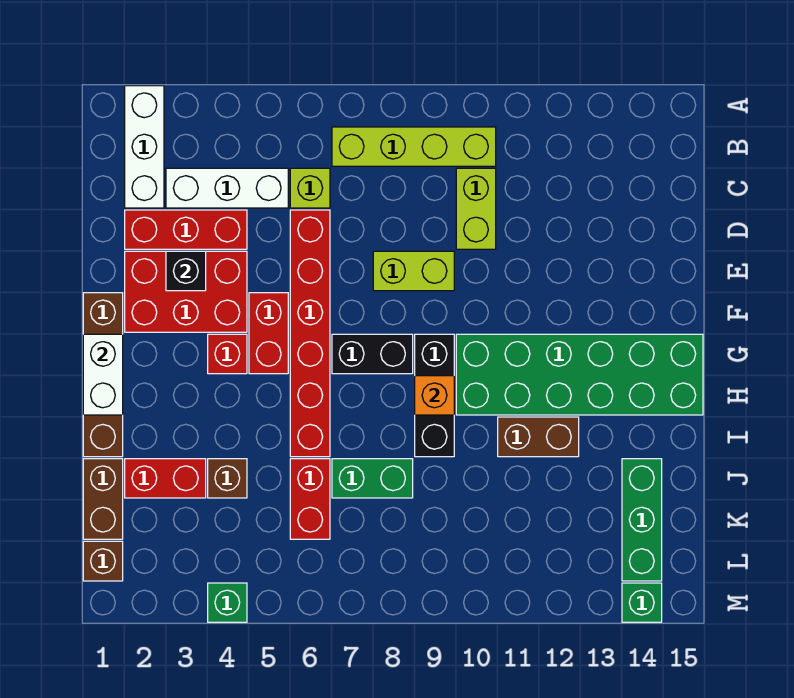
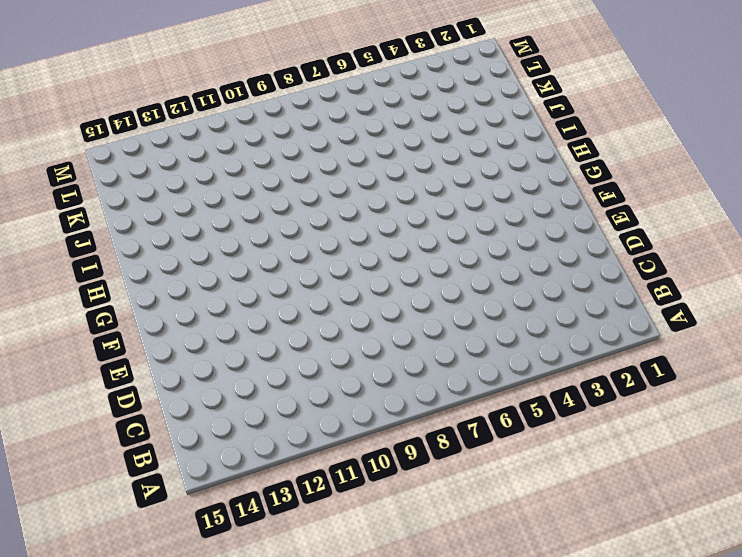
none -> white brick A2:C2 level 1
none -> lime brick B7:B10 level 1
none -> white brick C3:C5 level 1

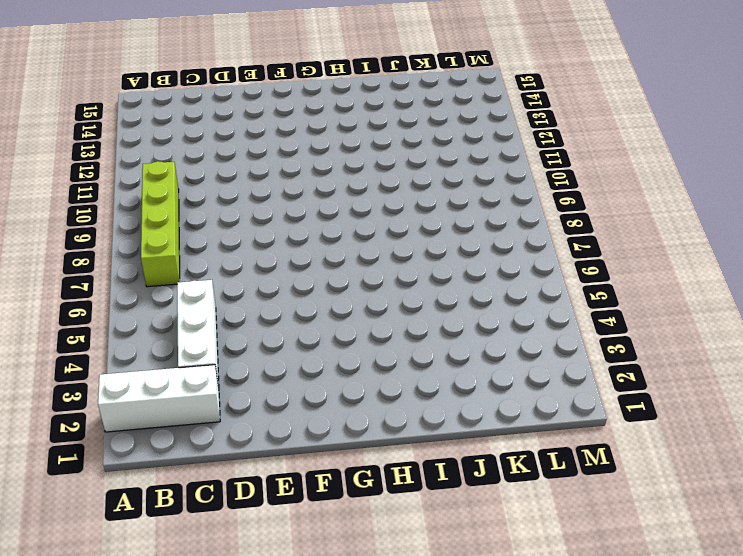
none -> lime brick C6 level 1
none -> lime brick C10:D10 level 1
none -> red brick D2:D4 level 1

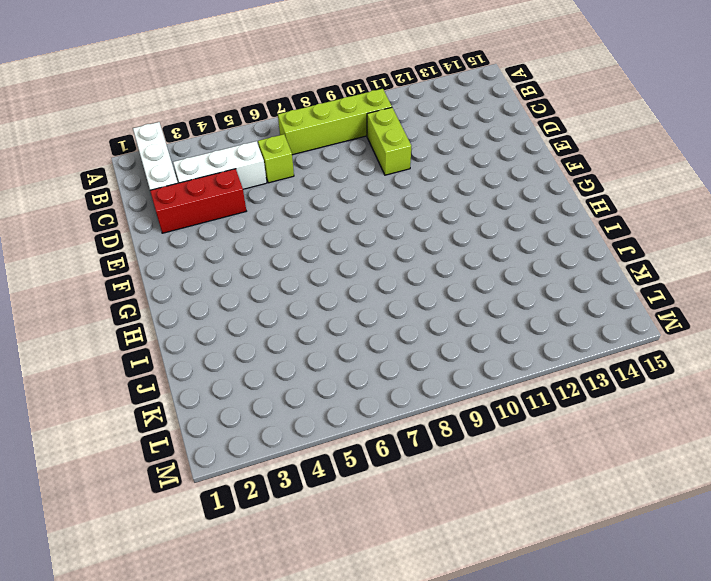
none -> red brick D6:I6 level 1
none -> red brick E2:F4 level 1
none -> lime brick E8:E9 level 1

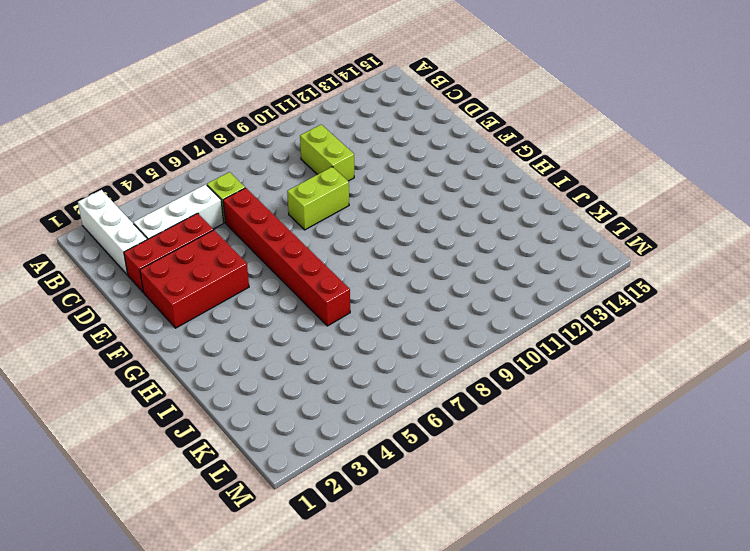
none -> lime brick B7:B10 level 1
none -> brown brick F1:I1 level 1
none -> red brick F5:G5 level 1

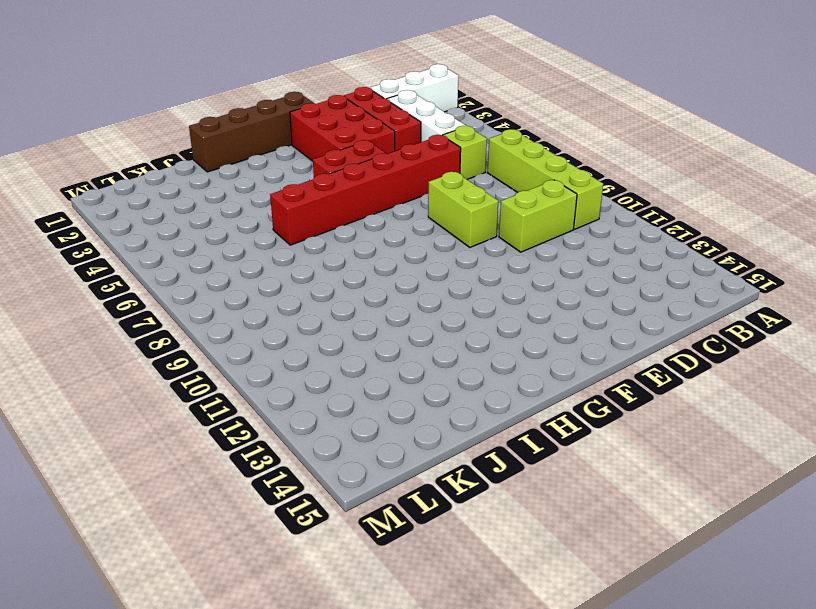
none -> red brick G4 level 1
none -> black brick G7:G8 level 1
none -> black brick G9:I9 level 1

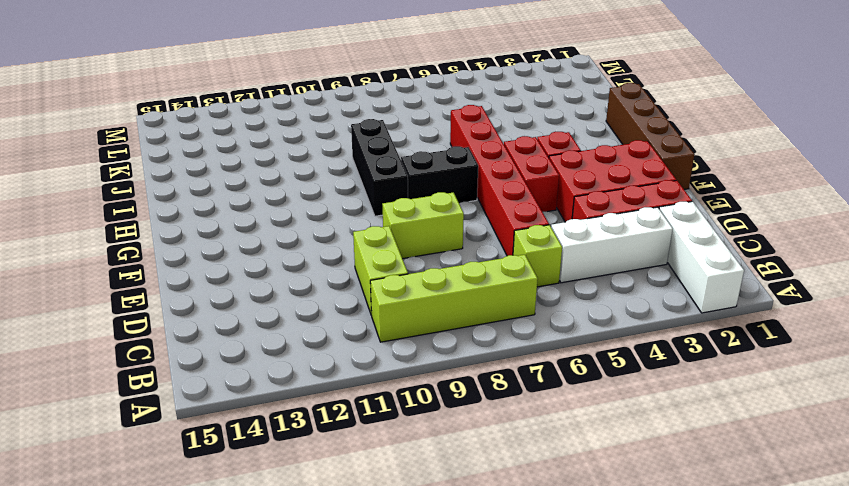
none -> green brick G10:H15 level 1
none -> brown brick I11:I12 level 1
none -> brown brick J1:K1 level 1

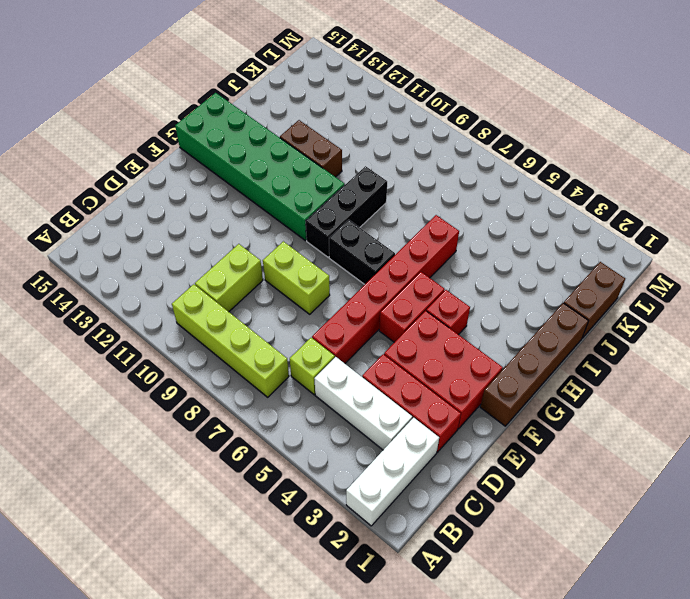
none -> red brick J2:J3 level 1
none -> brown brick J4 level 1
none -> red brick J6:K6 level 1

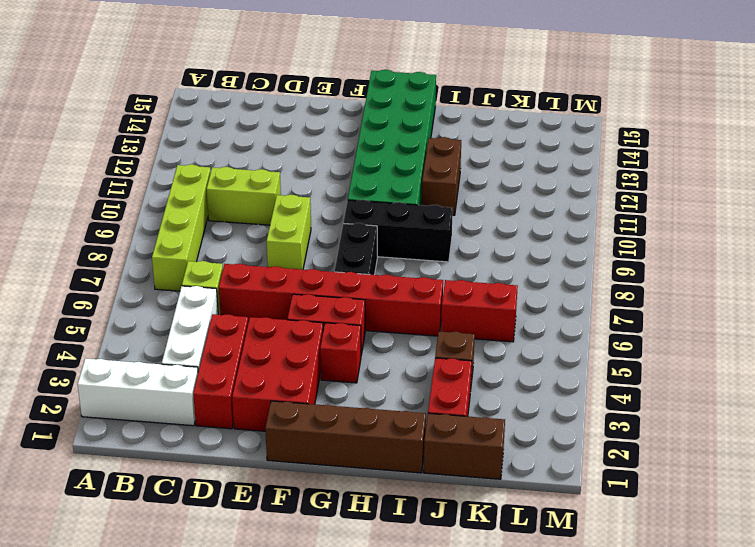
none -> green brick J7:J8 level 1
none -> green brick J14:L14 level 1
none -> brown brick L1 level 1

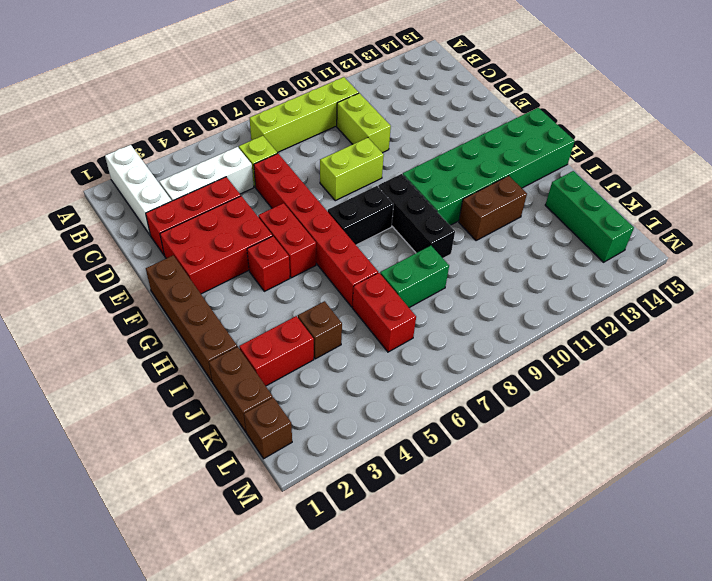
none -> green brick M4 level 1
none -> green brick M14 level 1
none -> black brick E3 level 2

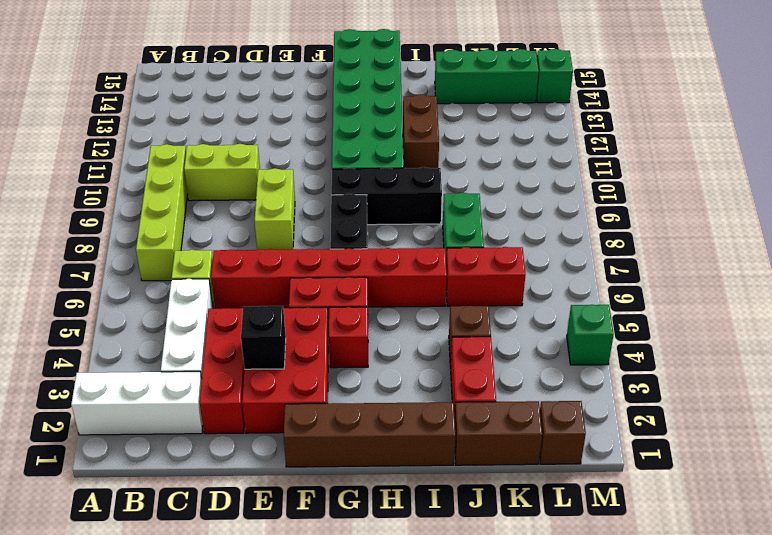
none -> white brick G1:H1 level 2
none -> orange brick H9 level 2

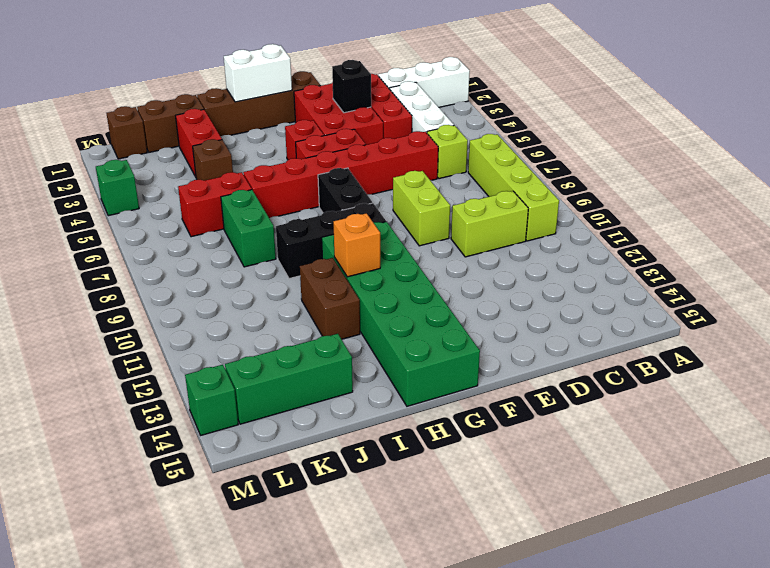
orange brick H11 level 2 -> orange brick H9 level 2

